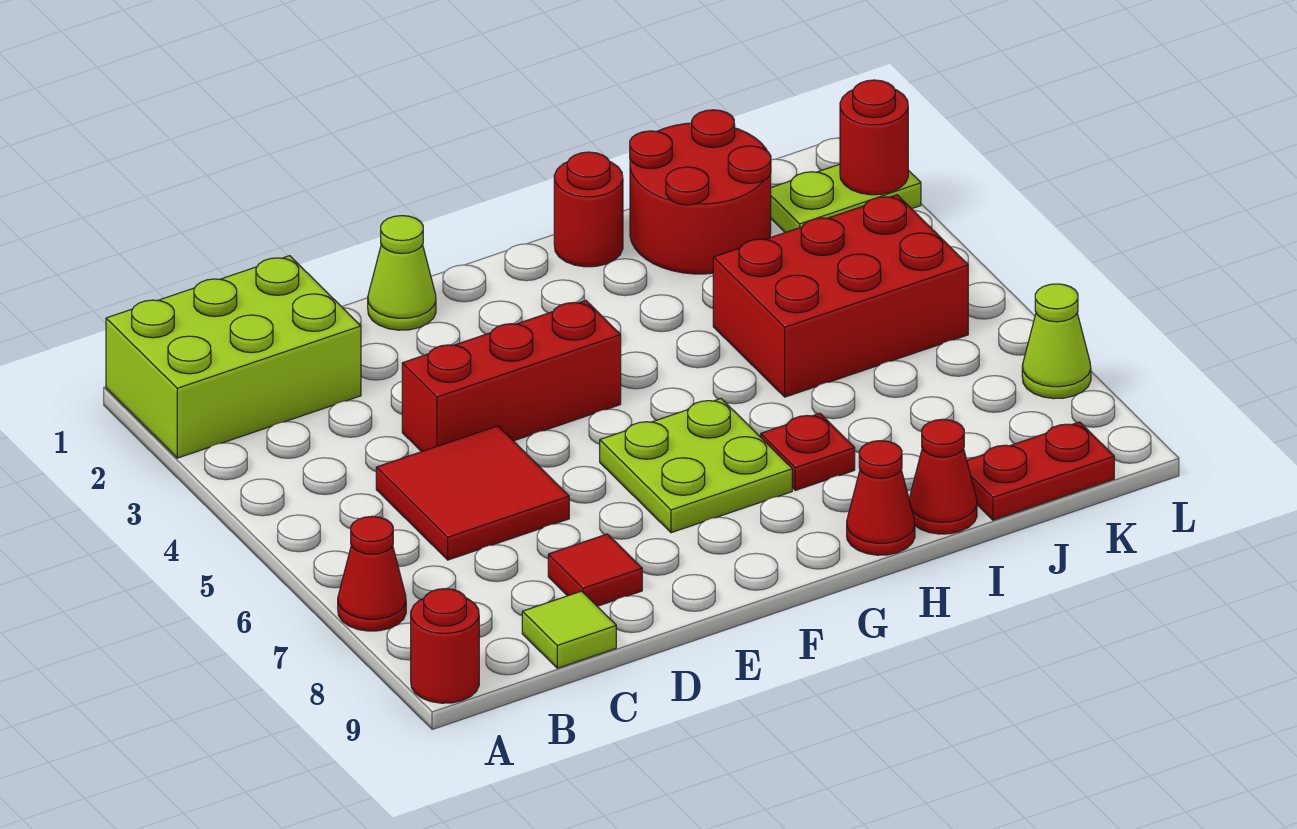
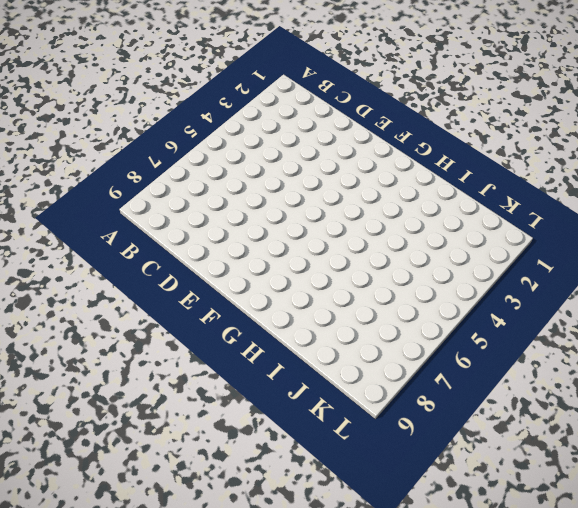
none -> lime brick A1:C2 level 1
none -> red cone A7 level 1
none -> red round brick A9 level 1

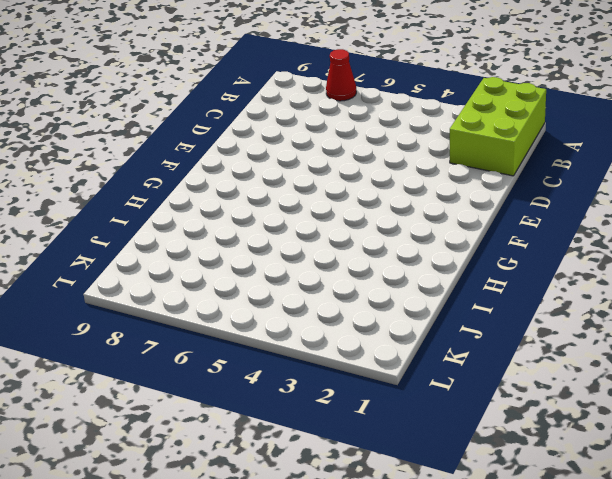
none -> red round brick A9 level 1
none -> red tile C5:D6 level 1
none -> lime tile C9 level 1

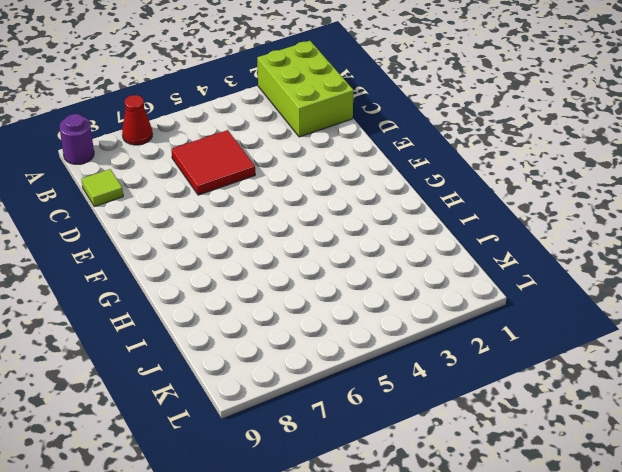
purple round brick A9 level 1 -> red round brick A9 level 1
none -> red brick D4:F4 level 1
none -> red tile D8 level 1
none -> lime cone E1 level 1

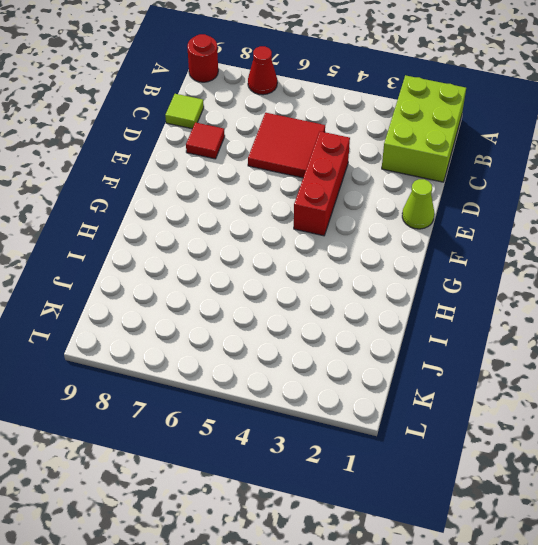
none -> lime plate F6:G7 level 1
none -> red round brick H1 level 1
none -> red plate H7 level 1

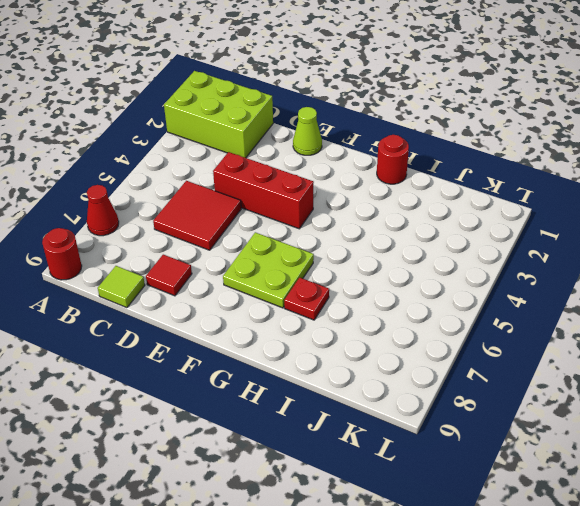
none -> red cone H9 level 1
none -> red round brick I1:J2 level 1
none -> red brick I4:K5 level 1

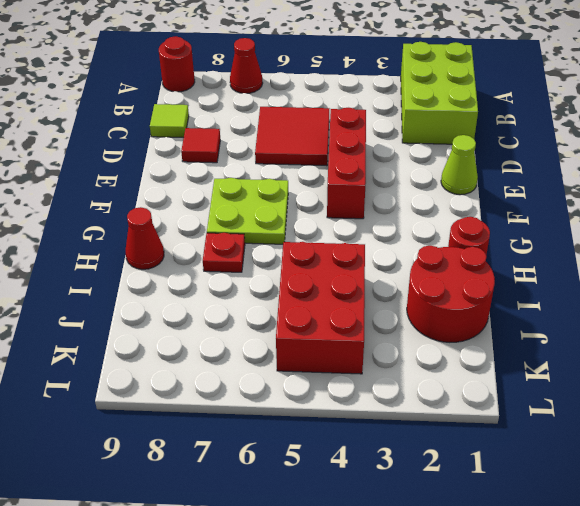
none -> red cone I9 level 1
none -> red plate J9:K9 level 1
none -> lime plate K2:L2 level 1

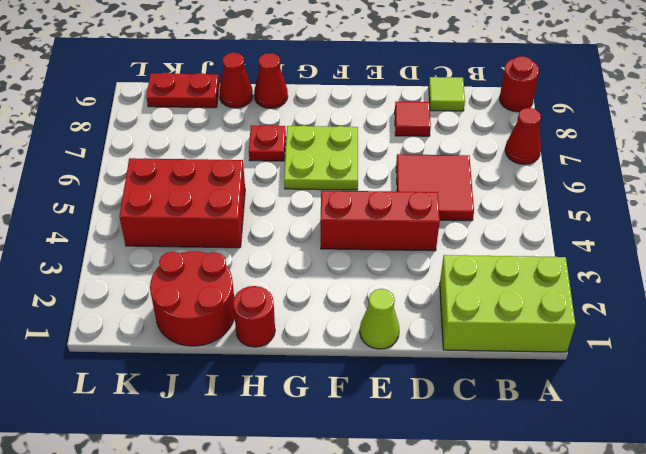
none -> lime plate K2:L2 level 1
none -> lime cone L7 level 1
none -> red round brick L2 level 2

